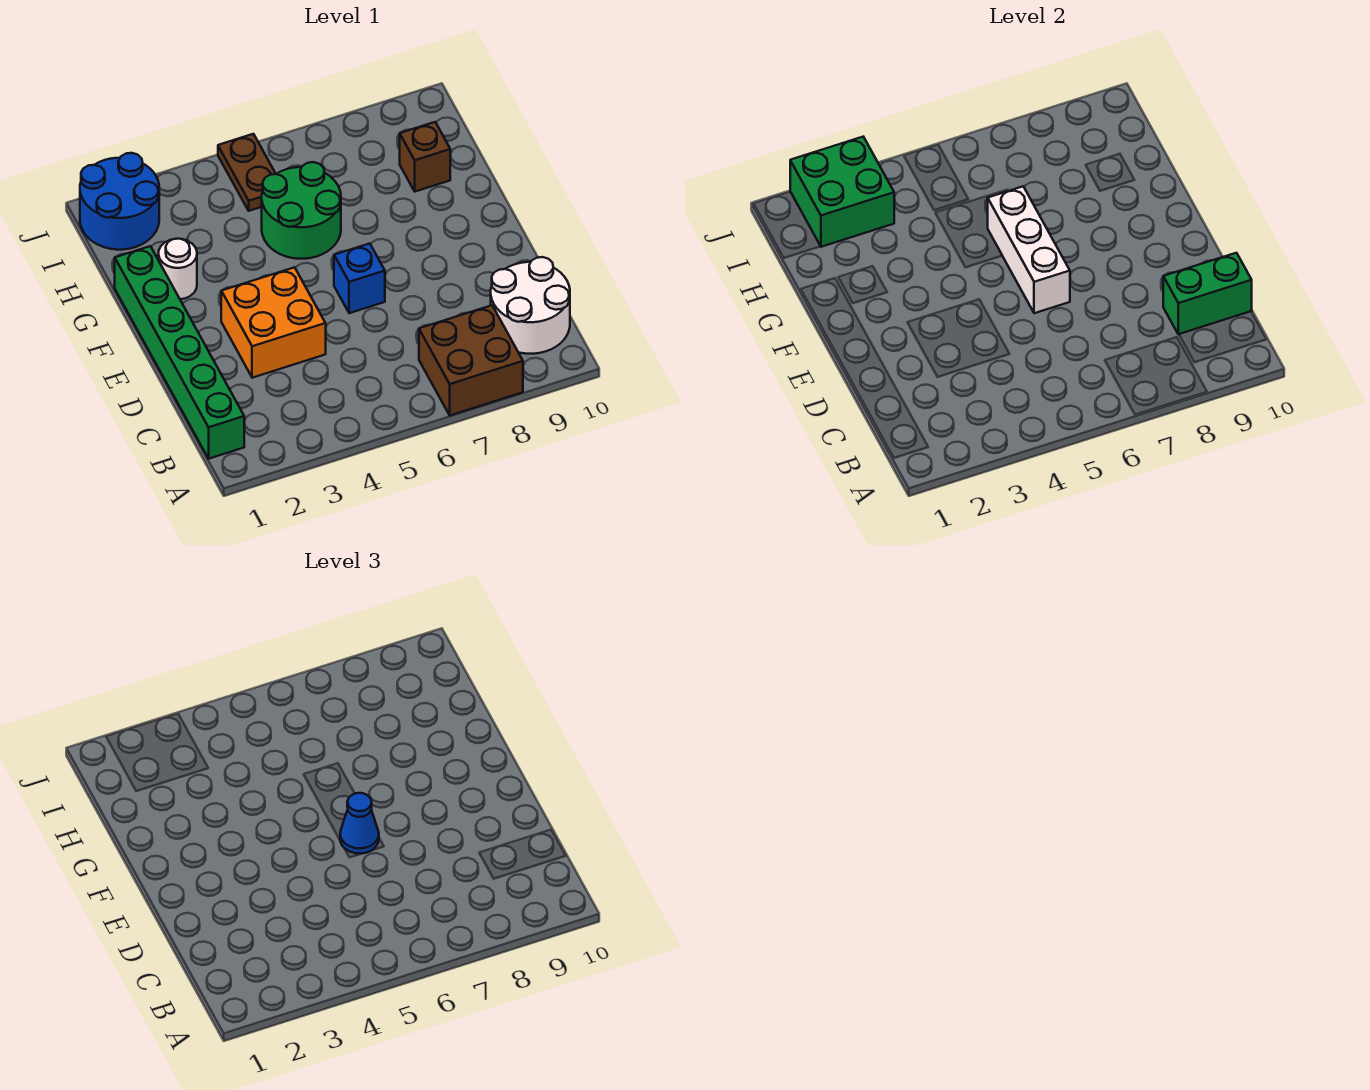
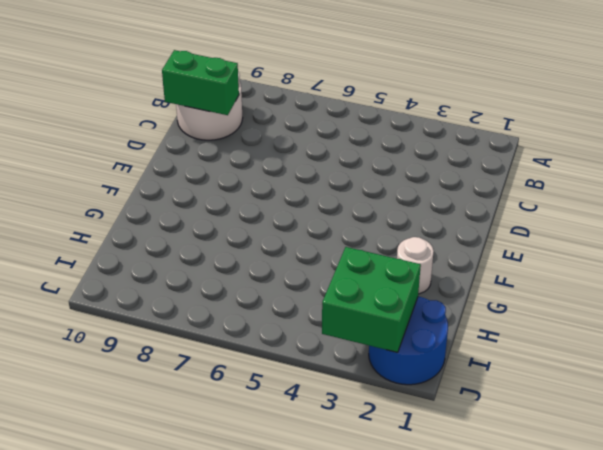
none -> brown brick A7:B8 level 1
none -> green brick B1:G1 level 1
none -> orange brick D3:E4 level 1

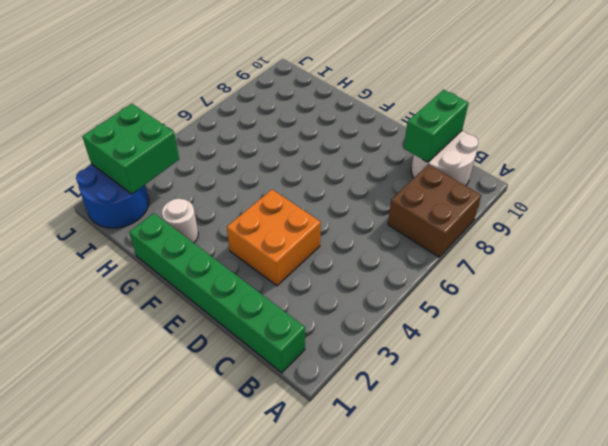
none -> blue brick E6 level 1
none -> green round brick G5:H6 level 1
none -> brown brick H9 level 1

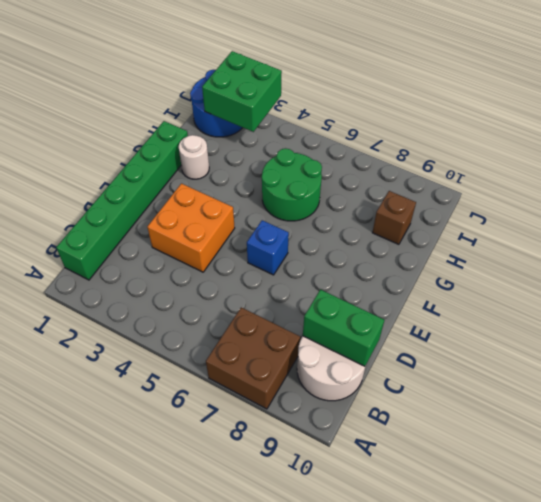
none -> brown plate I5:J5 level 1
none -> white brick E6:G6 level 2
none -> blue cone E6 level 3

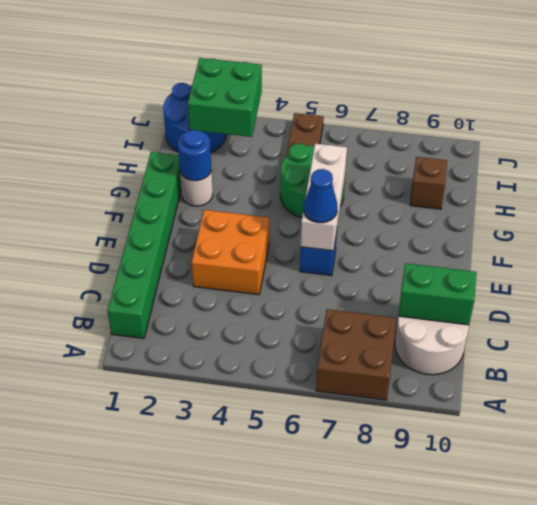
blue round brick G2 level 2 -> none

